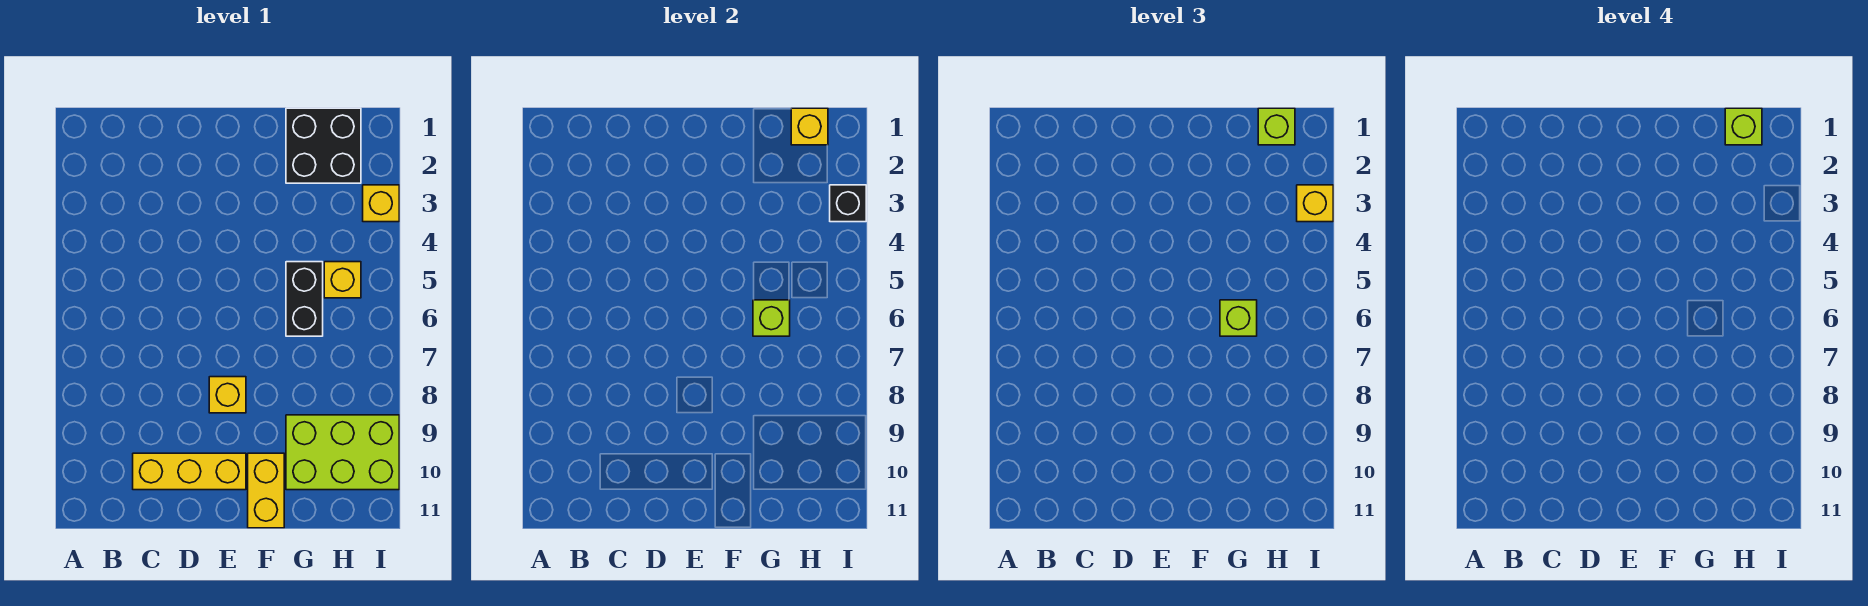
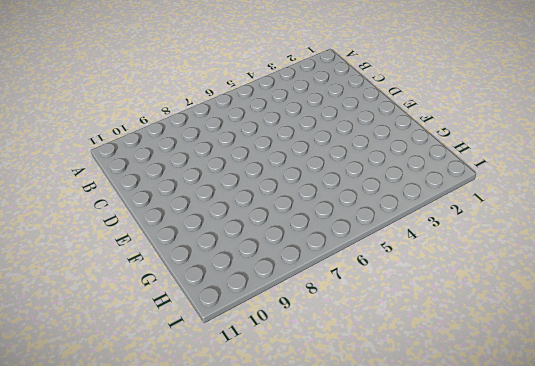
none -> yellow brick C10:E10 level 1
none -> yellow brick E8 level 1
none -> yellow brick F10:F11 level 1

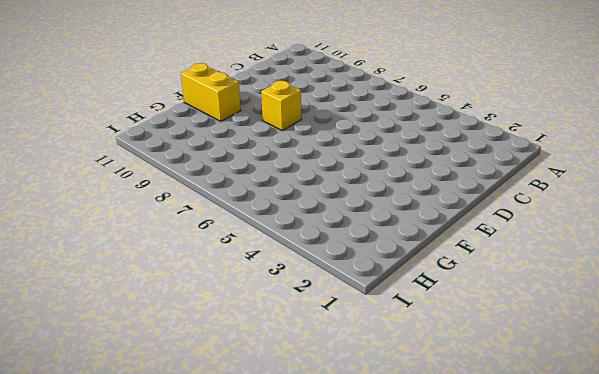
none -> yellow brick C10:E10 level 1
none -> black brick G1:H2 level 1
none -> black brick G5:G6 level 1

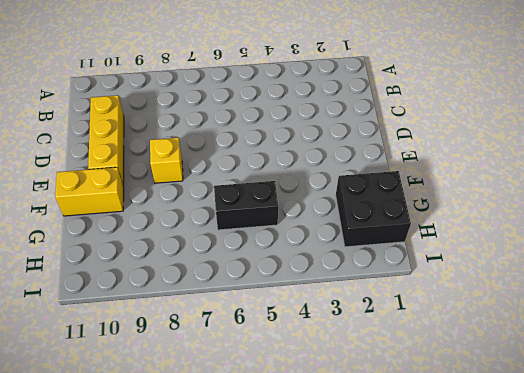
none -> lime brick G9:I10 level 1
none -> yellow brick H5 level 1
none -> yellow brick I3 level 1

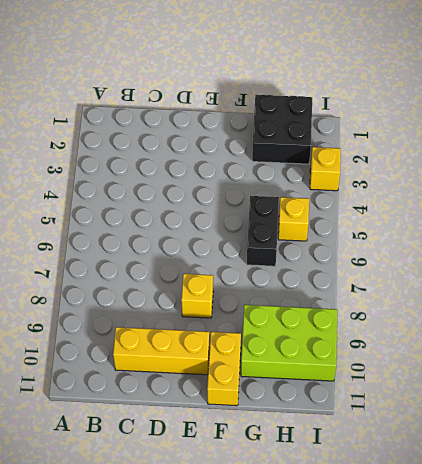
none -> lime brick G6 level 2
none -> yellow brick H1 level 2
none -> black brick I3 level 2

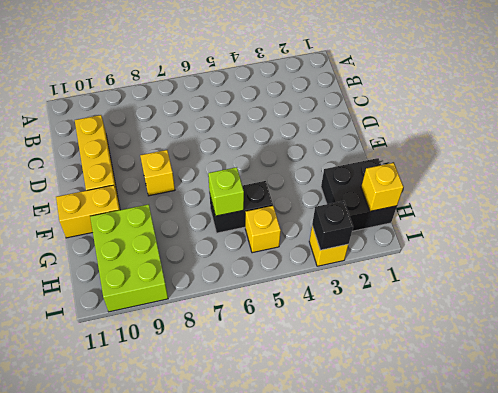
none -> lime brick G6 level 3
none -> lime brick H1 level 3
none -> yellow brick I3 level 3

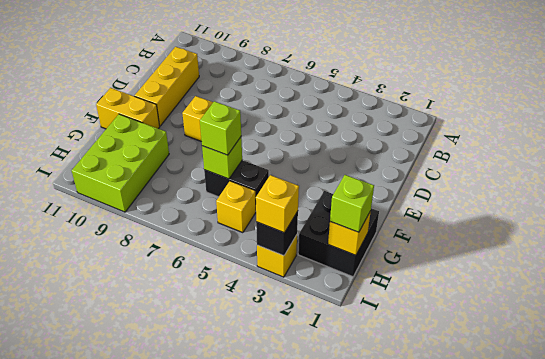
none -> lime brick H1 level 4

